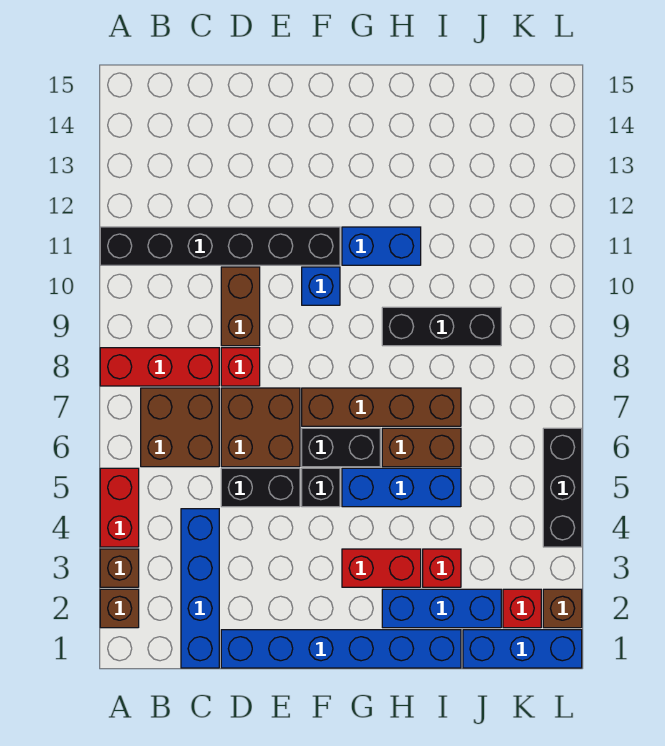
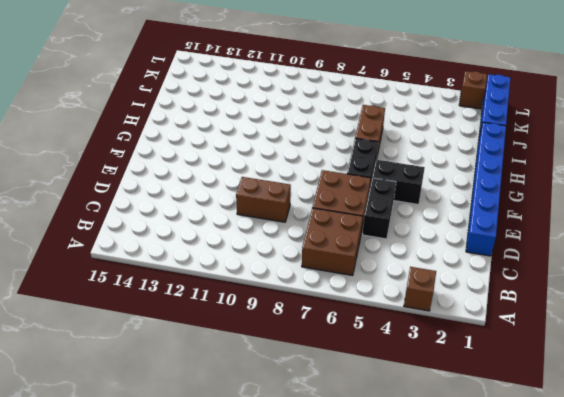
black brick F4:F5 level 1 -> black brick F5 level 1
none -> brown brick A2 level 1
none -> red brick A4:A5 level 1
none -> red brick A8:C8 level 1

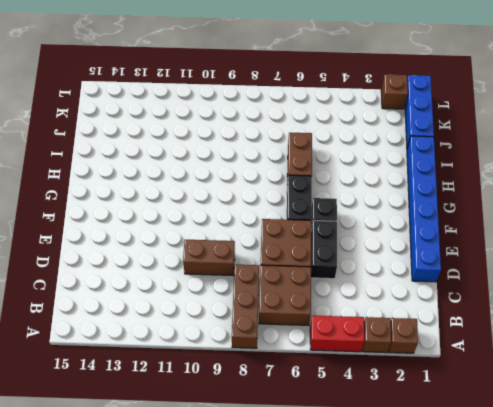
brown brick A8:C8 level 1 -> red brick A8:C8 level 1
none -> black brick A11:F11 level 1
none -> blue brick C1:C4 level 1
none -> red brick D8 level 1

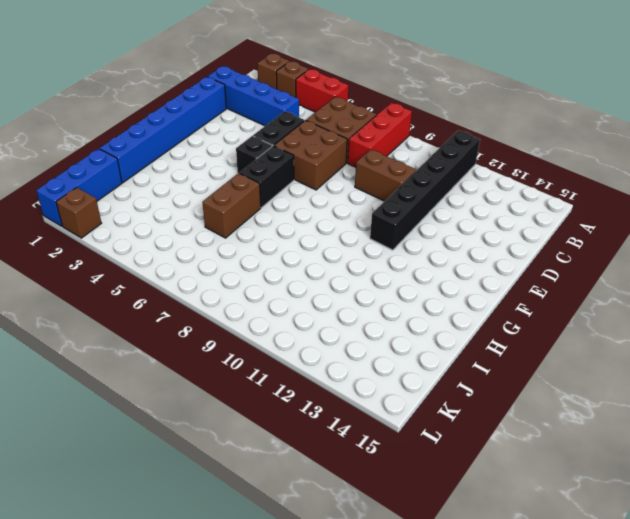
none -> red brick D8 level 1
none -> brown brick F7:I7 level 1
none -> blue brick F10 level 1

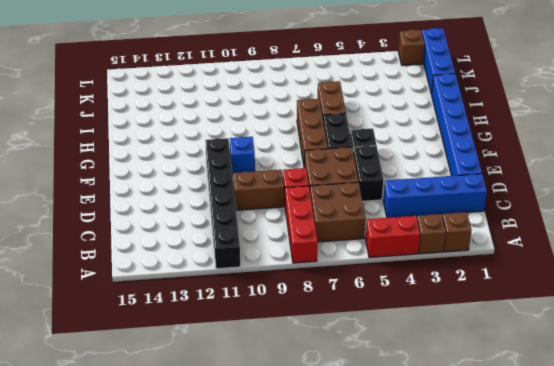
brown brick F7:H7 level 1 -> brown brick F7:I7 level 1
none -> red brick G3:H3 level 1
none -> blue brick G5:I5 level 1
none -> blue brick G11:H11 level 1

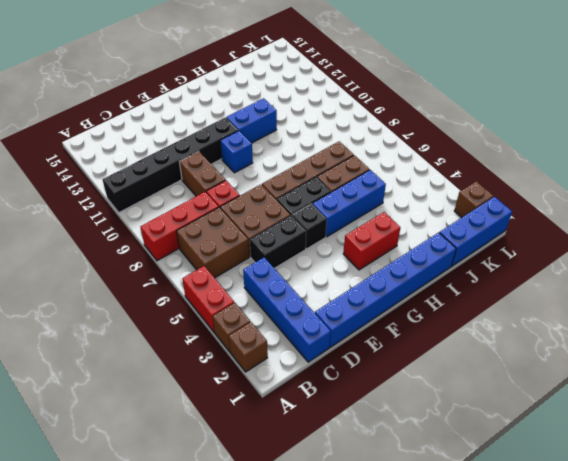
none -> blue brick H2:J2 level 1
none -> black brick H9:J9 level 1
none -> red brick I3 level 1

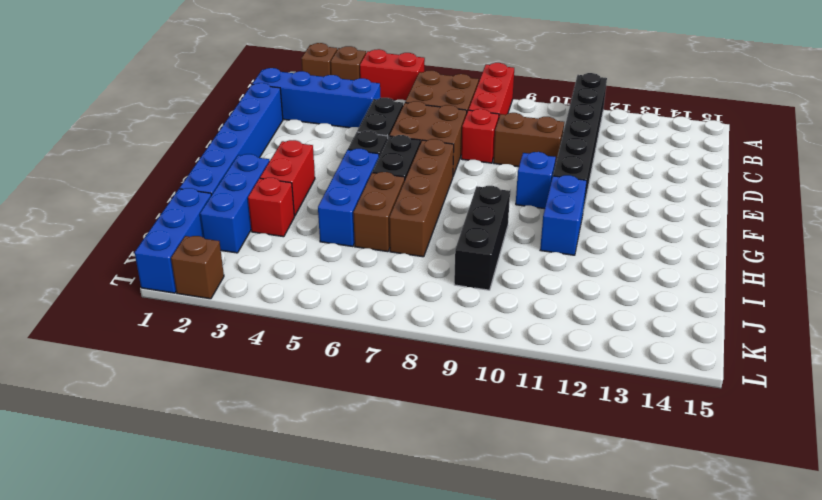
none -> red brick K2 level 1
none -> black brick L4:L6 level 1

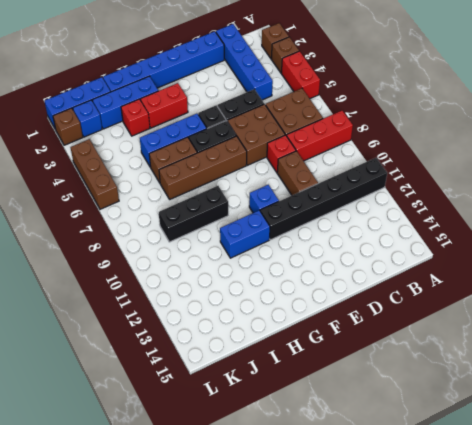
blue brick K2 level 1 -> red brick K2 level 1
brown brick L4:L6 level 1 -> black brick L4:L6 level 1

